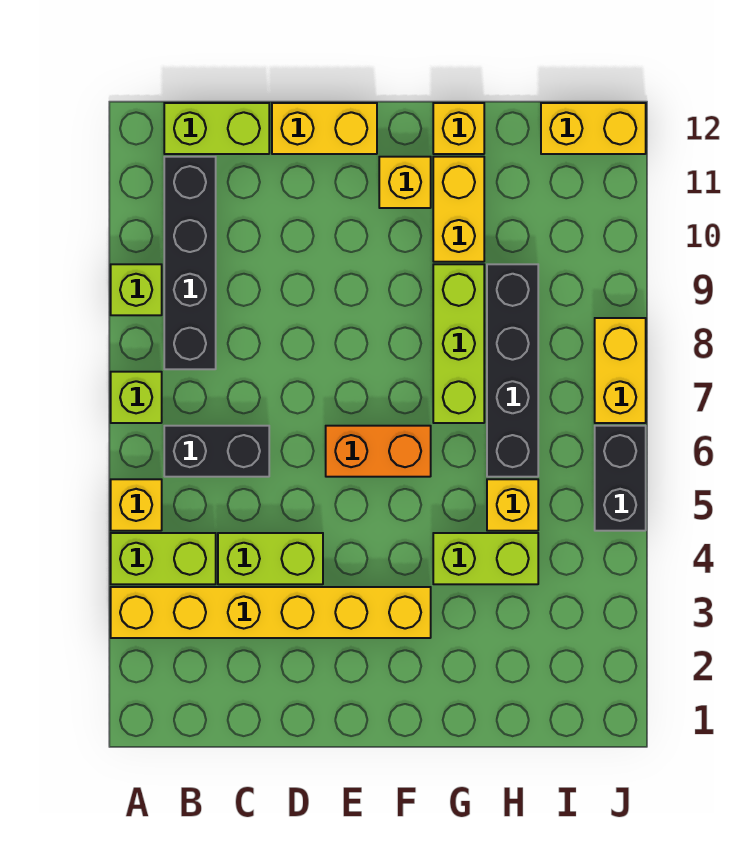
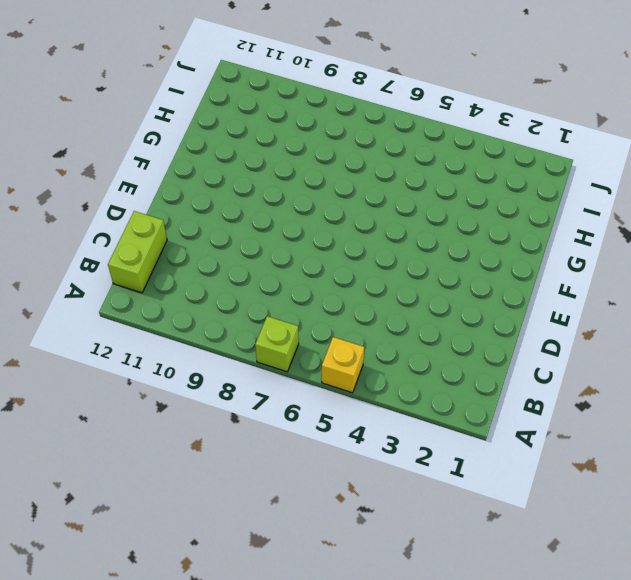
none -> yellow brick A3:F3 level 1
none -> lime brick A4:B4 level 1
none -> lime brick A9 level 1

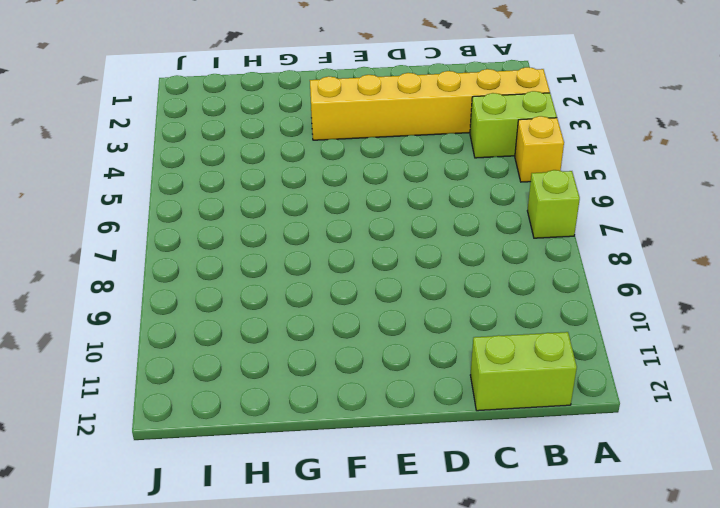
none -> lime brick A9 level 1
none -> black brick B6:C6 level 1
none -> black brick B8:B11 level 1

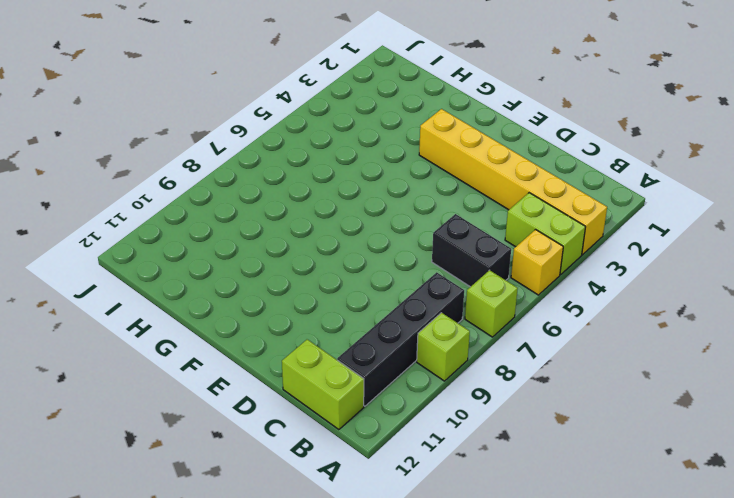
none -> lime brick C4:D4 level 1
none -> yellow brick D12:E12 level 1
none -> orange brick E6:F6 level 1

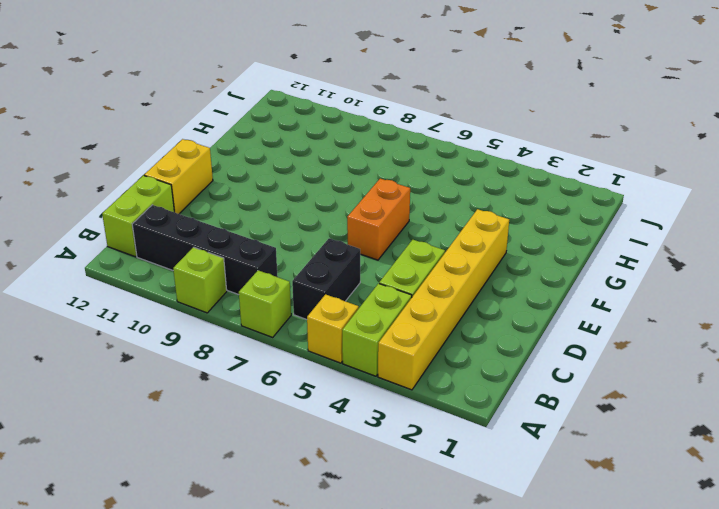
none -> yellow brick F11 level 1
none -> lime brick G4:H4 level 1
none -> lime brick G7:G9 level 1

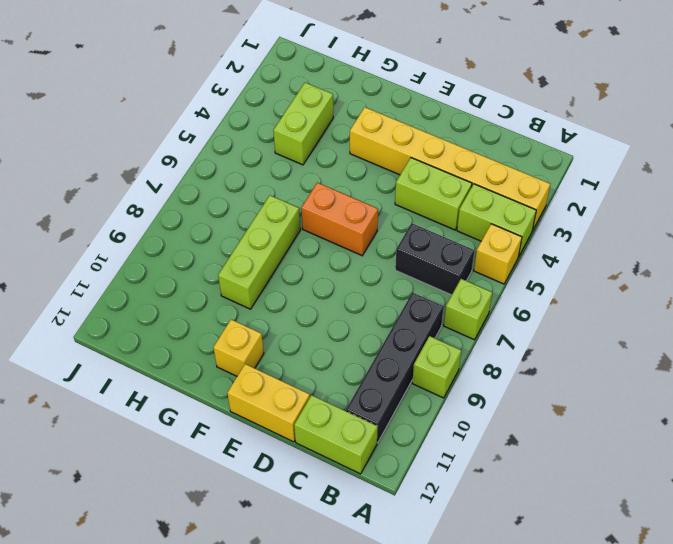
lime brick H3:H4 level 1 -> lime brick G4:H4 level 1
none -> yellow brick G10:G11 level 1
none -> yellow brick G12 level 1
none -> yellow brick H5 level 1

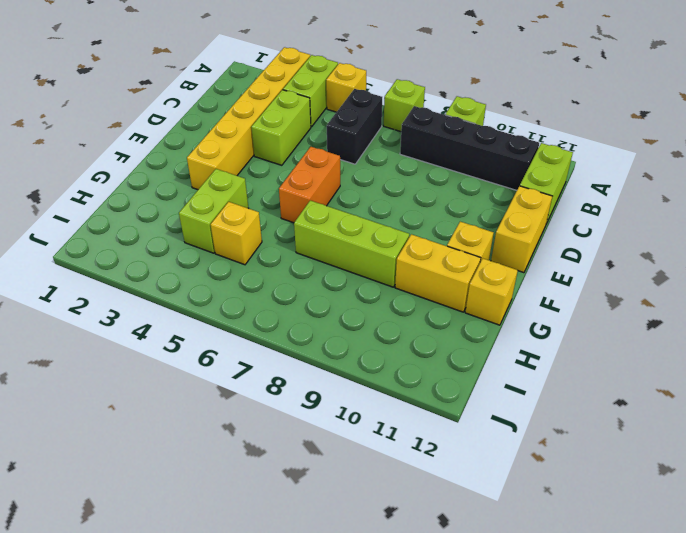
none -> black brick H6:H9 level 1
none -> yellow brick I12:J12 level 1
none -> black brick J5:J6 level 1

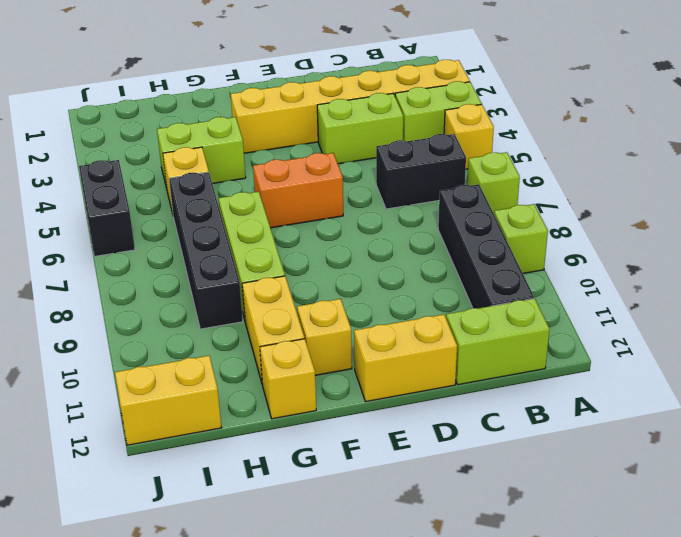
none -> yellow brick J7:J8 level 1

